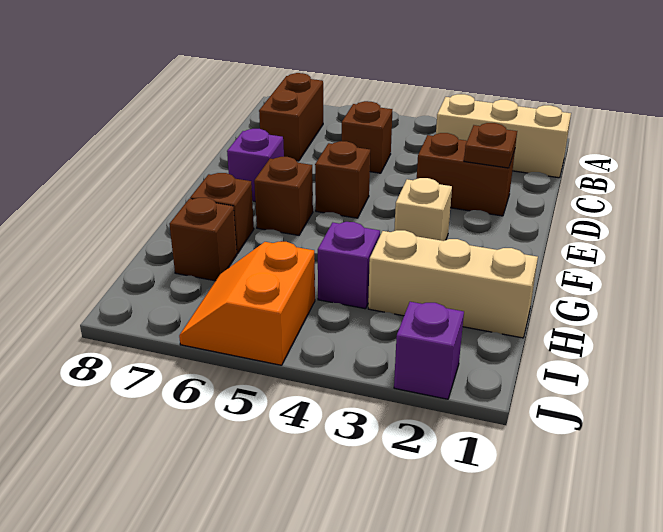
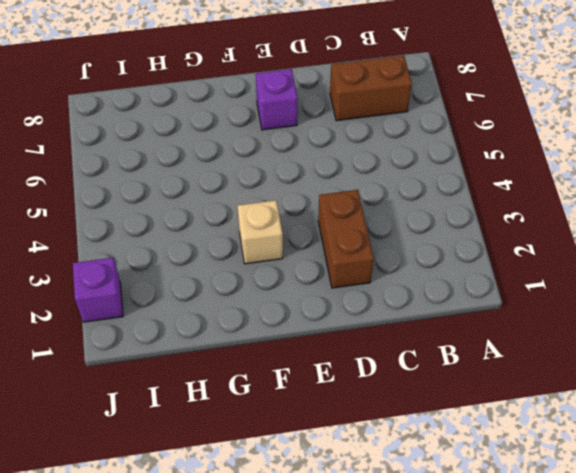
none -> tan brick B1:B3 level 1
none -> brown brick C5 level 1
none -> brown brick E5 level 1

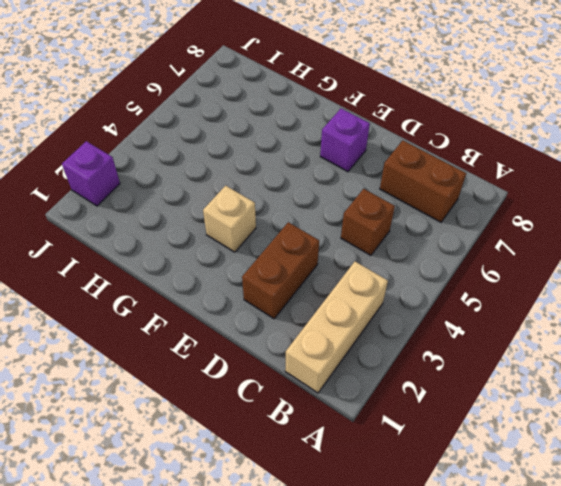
none -> brown brick E5 level 1
none -> brown brick F6 level 1
none -> brown brick G7 level 1

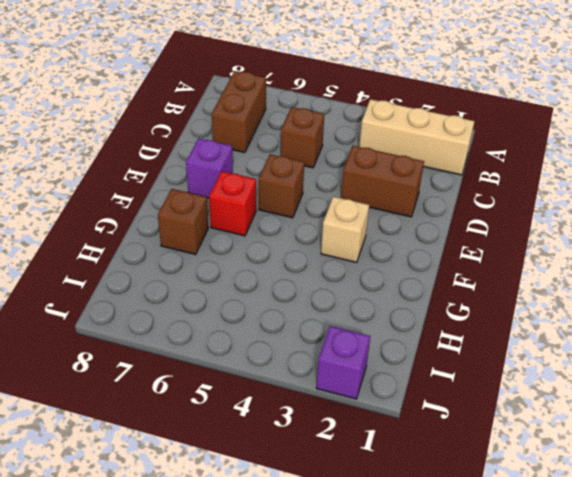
red brick F6 level 1 -> brown brick F6 level 1
none -> tan brick H1:H3 level 1
none -> purple brick H4 level 1
none -> brown brick H7 level 1

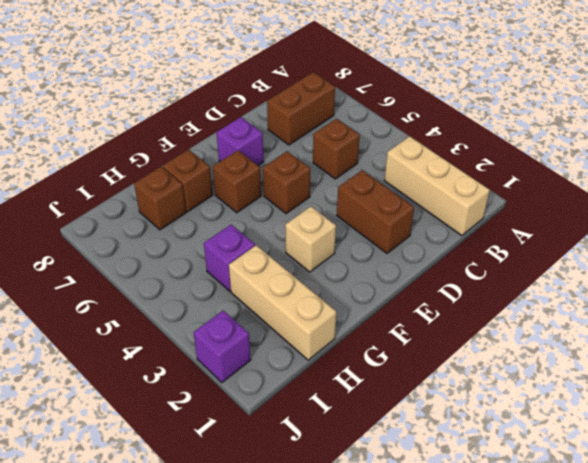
none -> orange slope I5:J6 level 1 top 5
none -> brown plate D2 level 2

